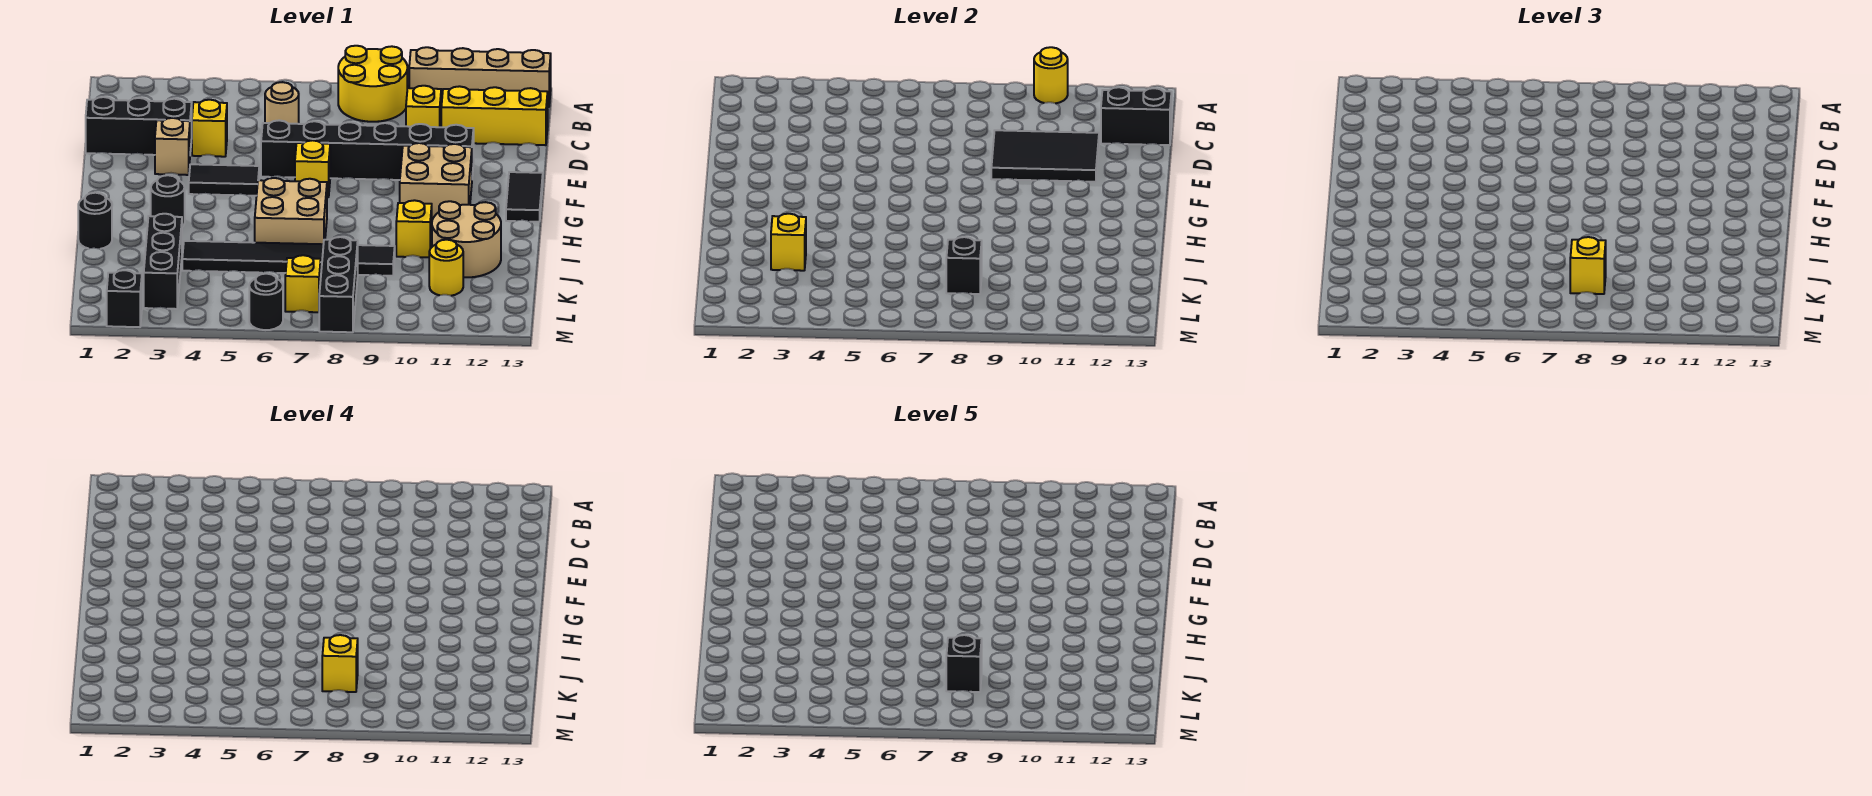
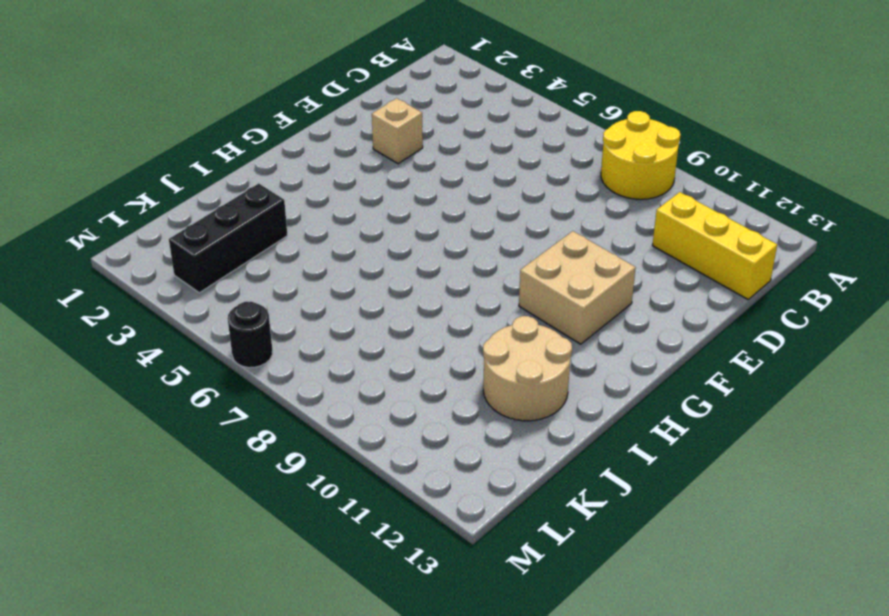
none -> tan brick A10:A13 level 1
none -> tan round brick C6 level 1
none -> yellow brick C10 level 1
none -> black brick D1:D3 level 1

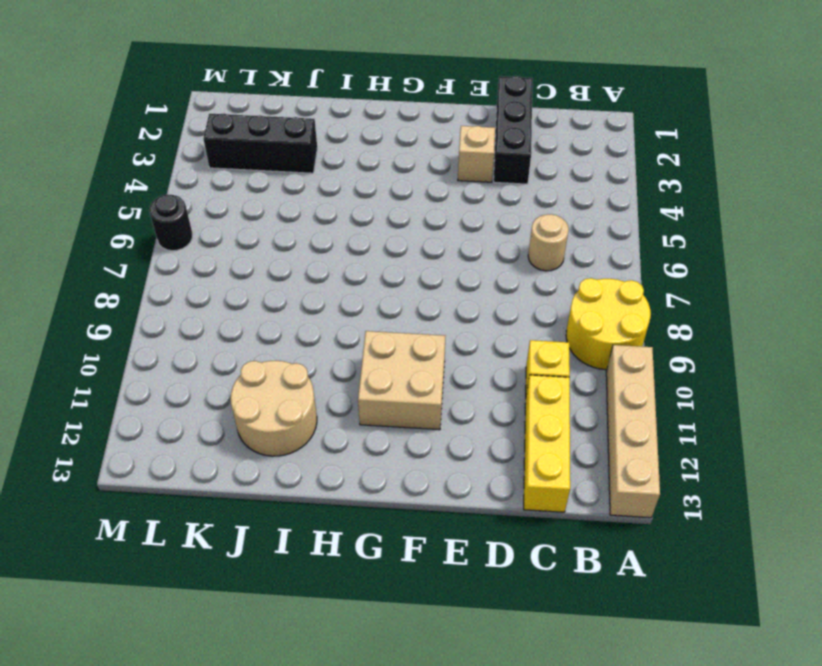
none -> yellow brick D4 level 1
none -> black brick E6:E11 level 1
none -> black tile F4:F5 level 1
none -> yellow brick F7 level 1

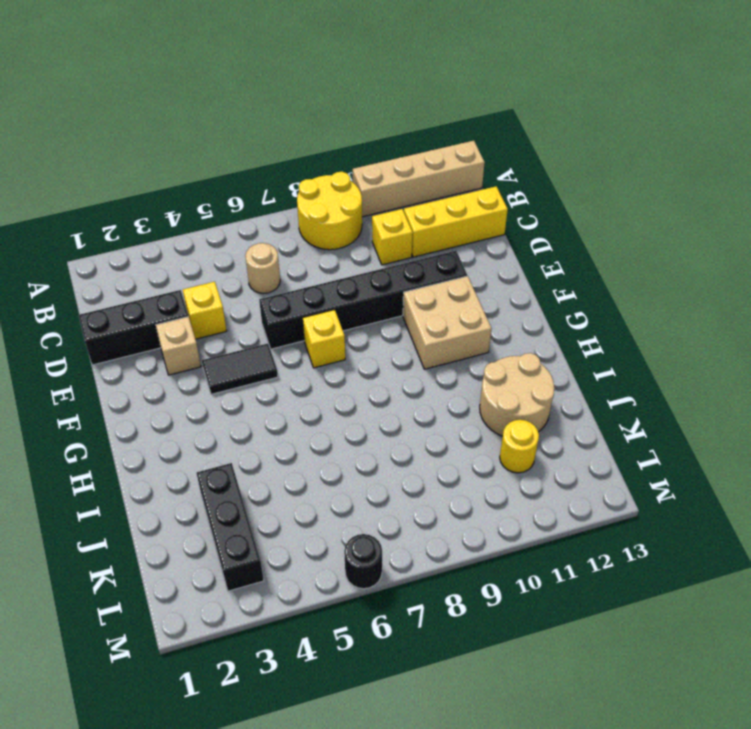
none -> black tile F13:G13 level 1
none -> black round brick H3 level 1
none -> tan brick H6:I7 level 1
none -> black round brick I1 level 1

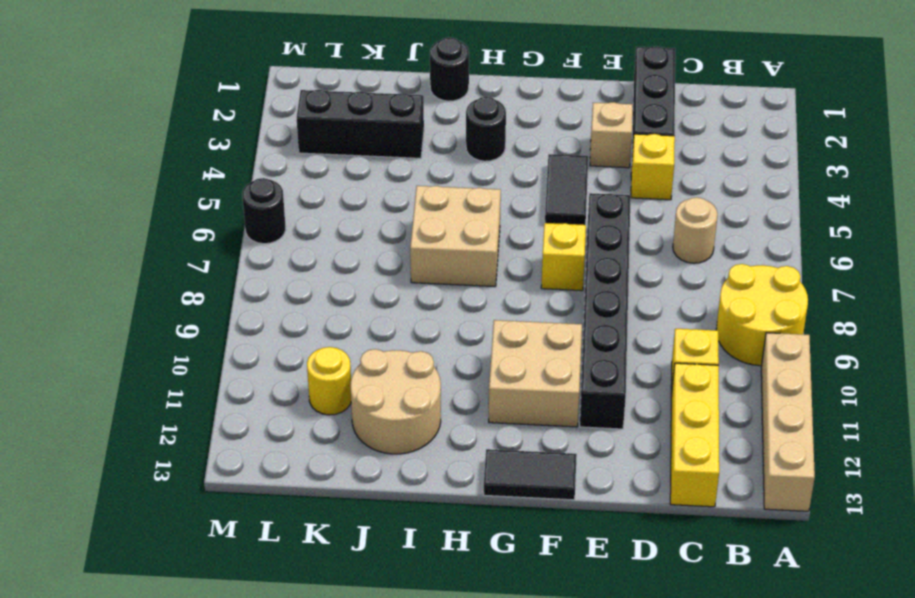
none -> yellow brick I10 level 1
none -> black tile J4:J9 level 1
none -> black brick K8:M8 level 1
none -> yellow brick L7 level 1

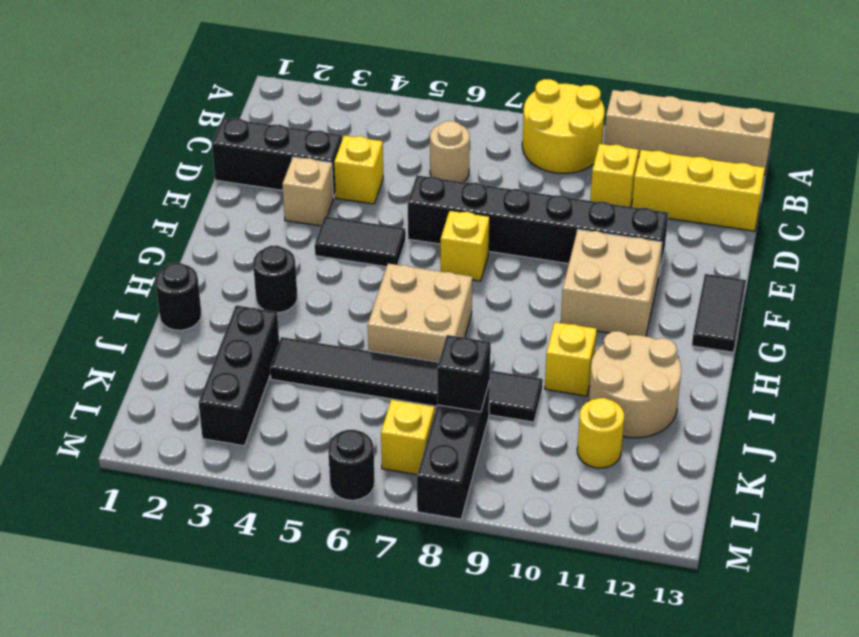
none -> black brick M2 level 1
none -> yellow round brick A10 level 2
none -> black brick C12:C13 level 2
none -> black tile D9:E11 level 2

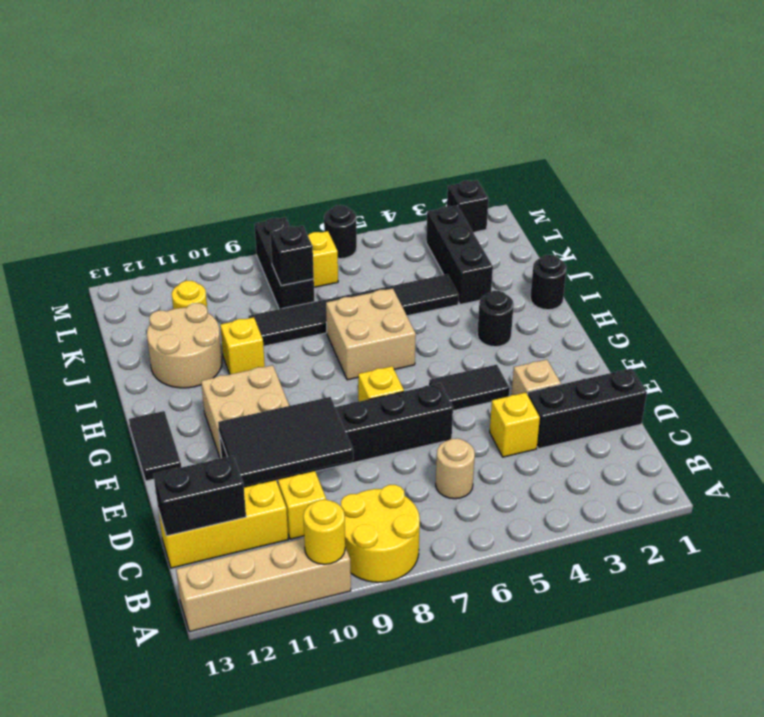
none -> yellow brick J3 level 2
none -> yellow brick K8 level 3
none -> yellow brick K8 level 4
none -> black brick K8 level 5

